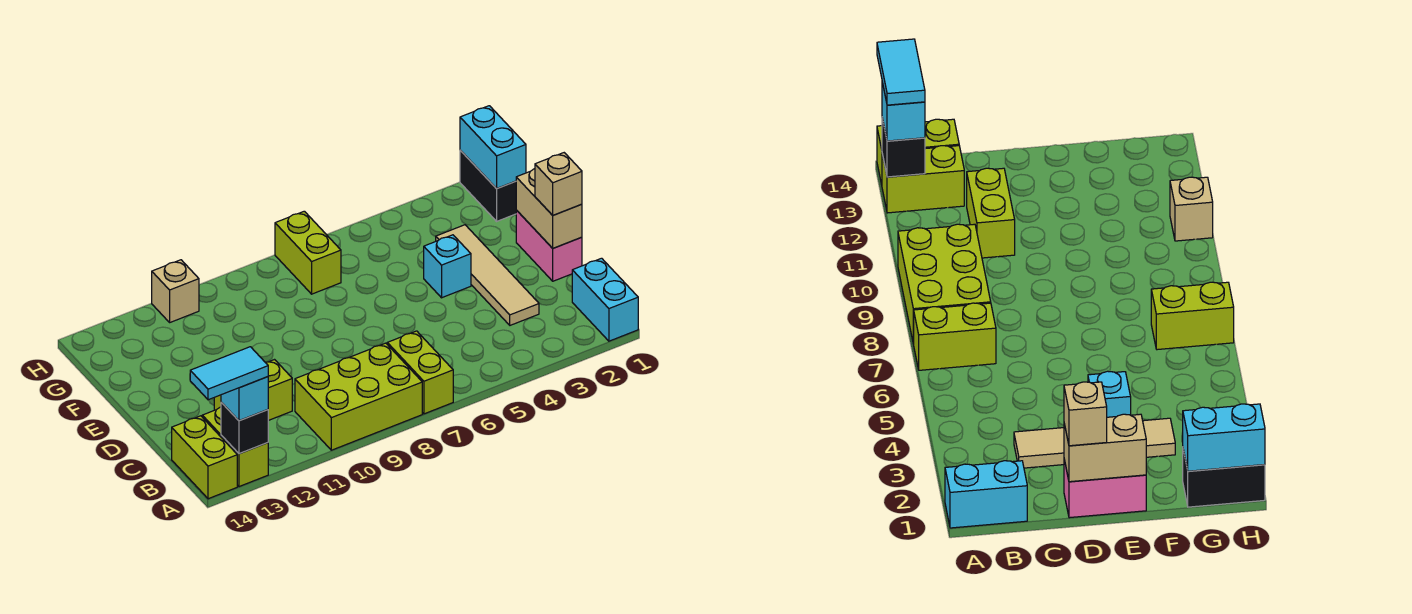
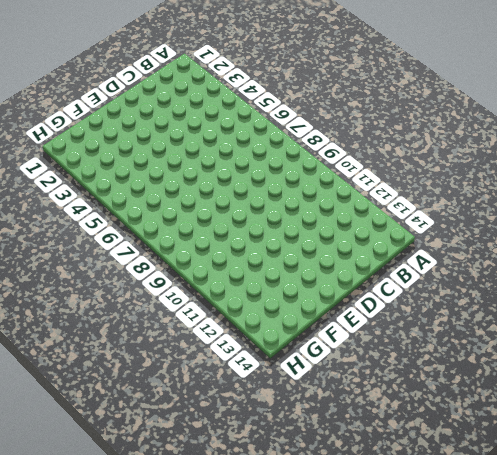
none -> cyan brick A1:B1 level 1
none -> lime brick A7:B7 level 1
none -> lime brick A8:B10 level 1

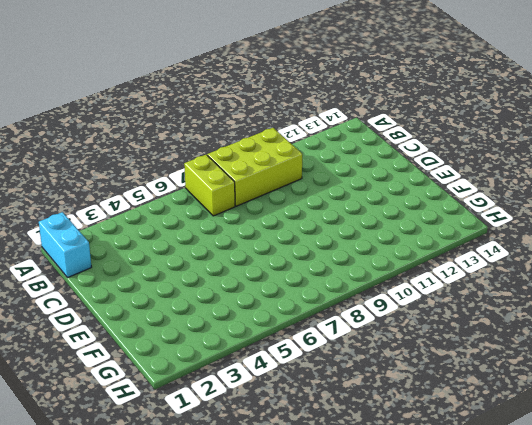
none -> lime brick A13:B13 level 1
none -> lime brick A14:B14 level 1
none -> tan tile C3:F3 level 1

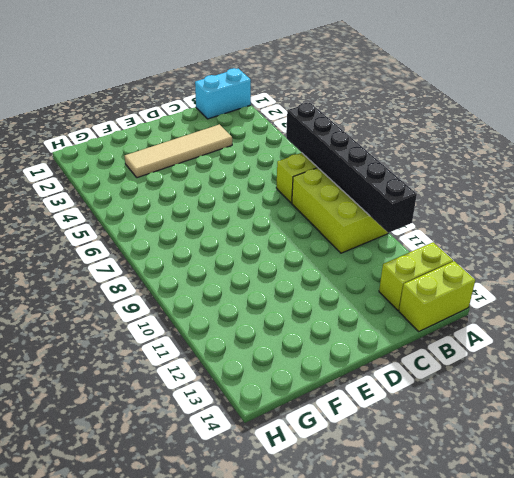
black brick A6:A11 level 2 -> none
none -> lime brick C11:C12 level 1
none -> pink brick D1:E1 level 1
none -> cyan brick E4 level 1

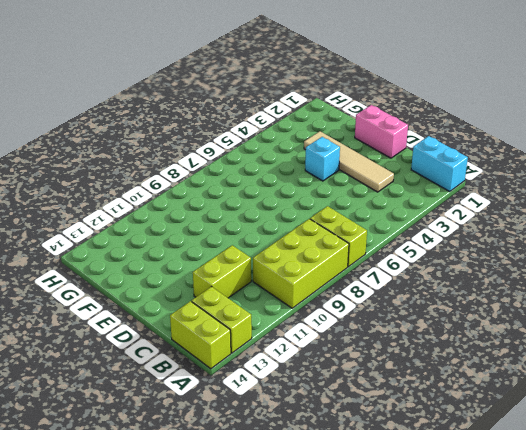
none -> black brick G1:H1 level 1
none -> lime brick G7:H7 level 1
none -> tan brick H11 level 1

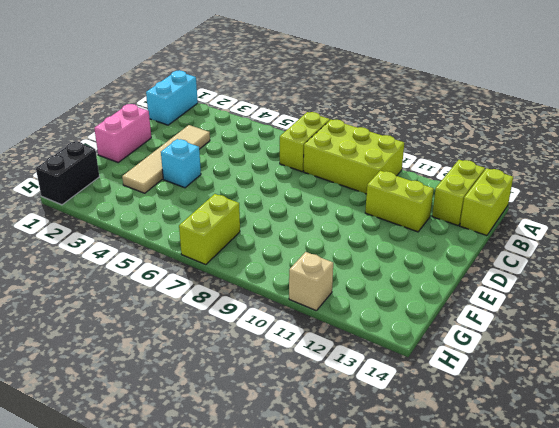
none -> black brick A13 level 2
none -> tan brick D1:E1 level 2
none -> cyan brick G1:H1 level 2

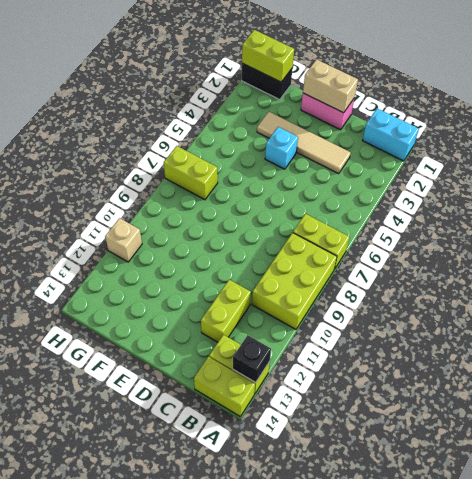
lime brick G1:H1 level 2 -> cyan brick G1:H1 level 2
none -> cyan brick A13 level 3
none -> tan brick D1 level 3
none -> cyan tile A13:A14 level 4

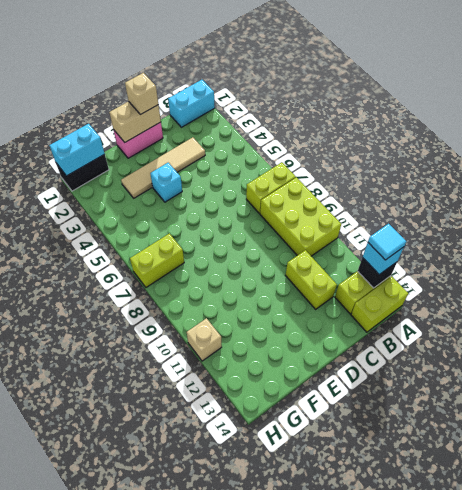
cyan tile A13 level 4 -> cyan tile A13:A14 level 4

